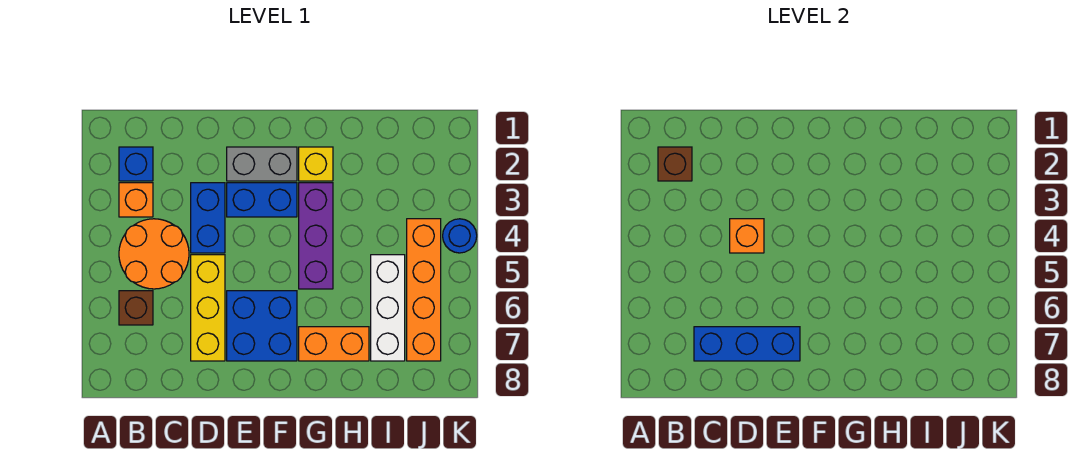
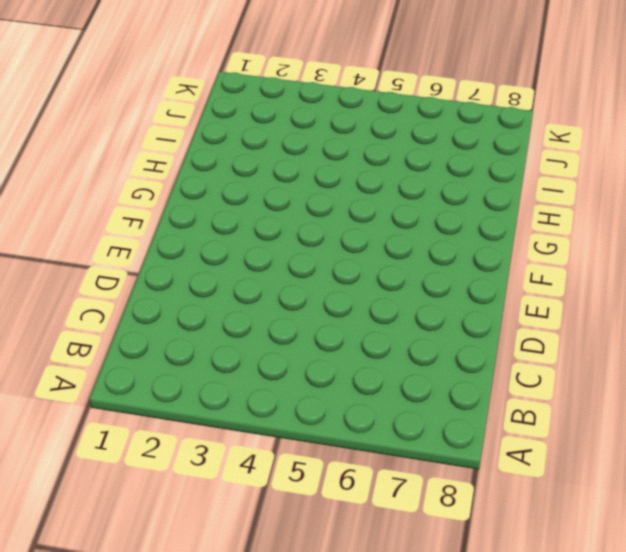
none -> blue brick B2 level 1
none -> orange brick B3 level 1
none -> orange round brick B4:C5 level 1

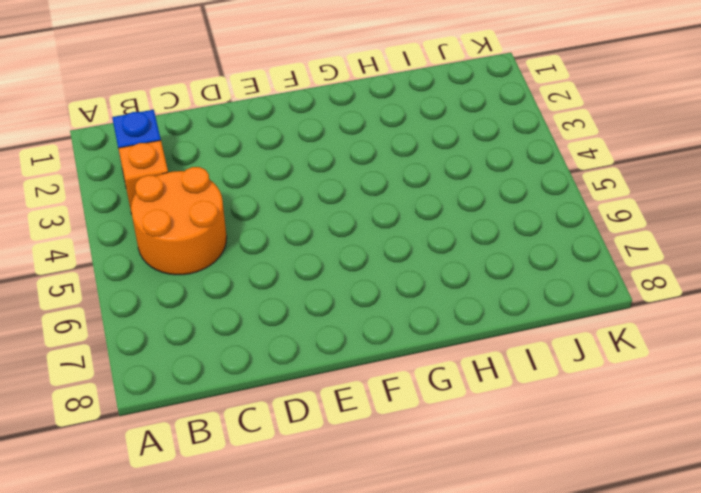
none -> brown brick B6 level 1
none -> blue brick D3:D4 level 1
none -> yellow brick D5:D7 level 1

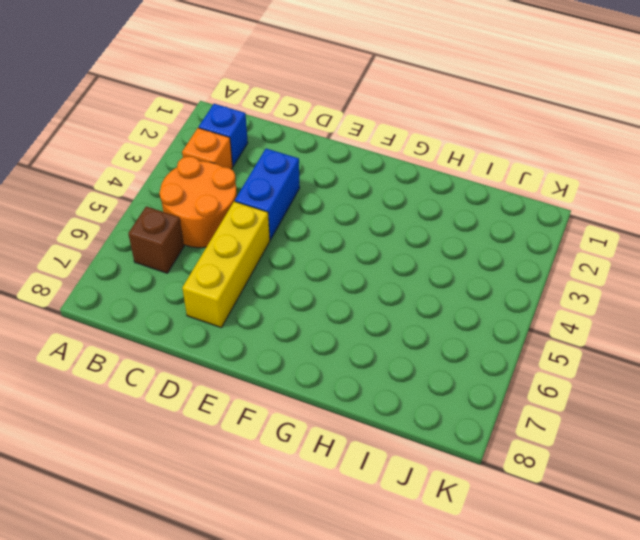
none -> grey brick E2:F2 level 1
none -> blue brick E3:F3 level 1
none -> blue brick E6:F7 level 1

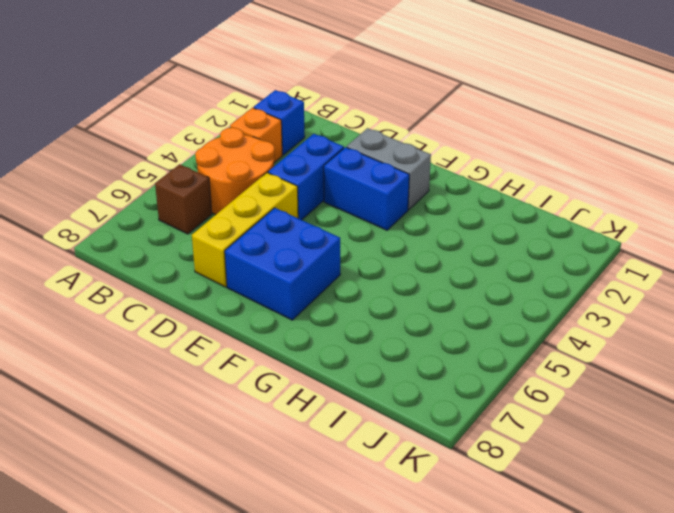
none -> yellow brick G2 level 1
none -> purple brick G3:G5 level 1
none -> orange brick G7:H7 level 1

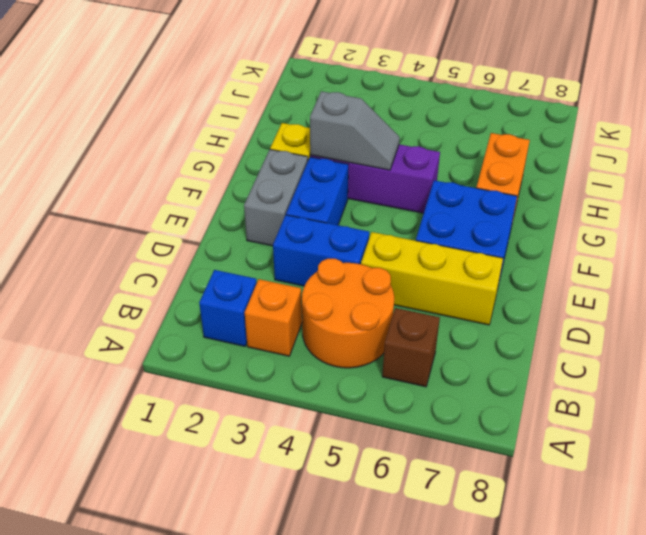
grey slope G3:G4 level 2 top 3 -> none
none -> white brick I5:I7 level 1
none -> orange brick J4:J7 level 1
none -> blue round brick K4 level 1

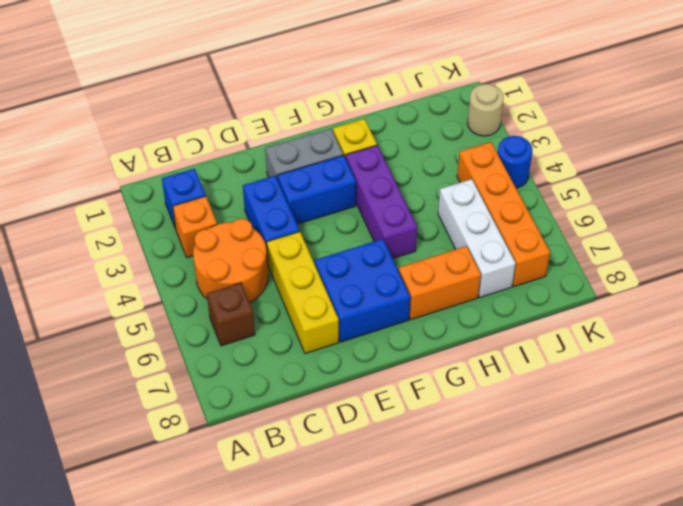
tan round brick K2 level 1 -> none
none -> brown brick B2 level 2
none -> blue brick C7:E7 level 2
none -> orange brick D4 level 2

